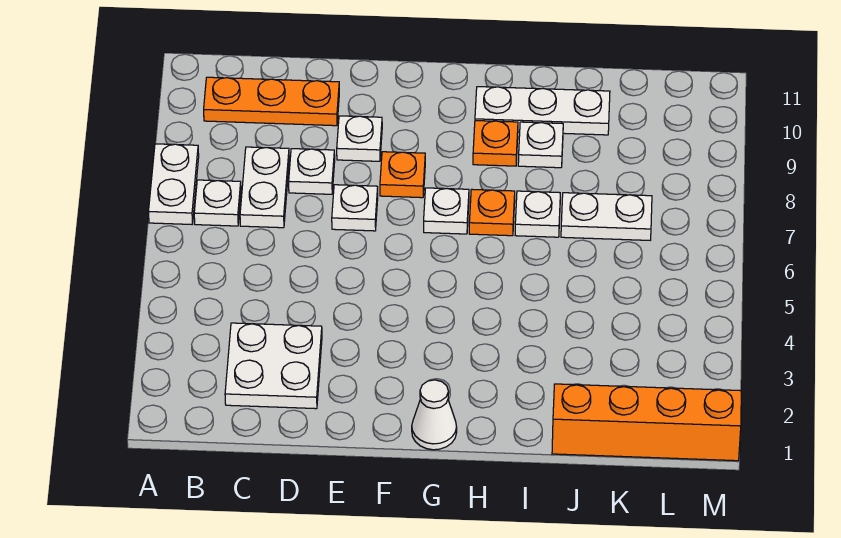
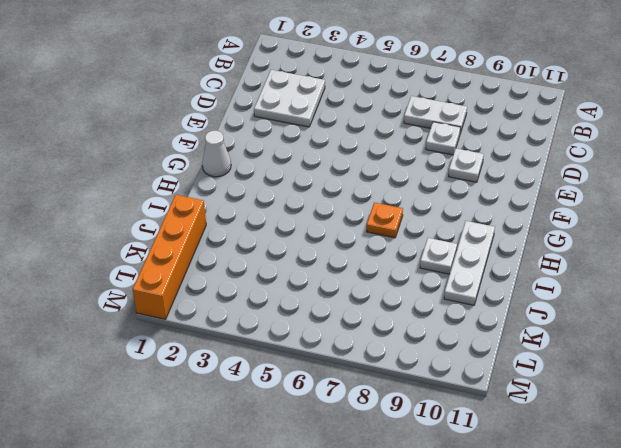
none -> white plate A7:A8 level 1
none -> white plate B7 level 1
none -> orange plate B10:D10 level 1

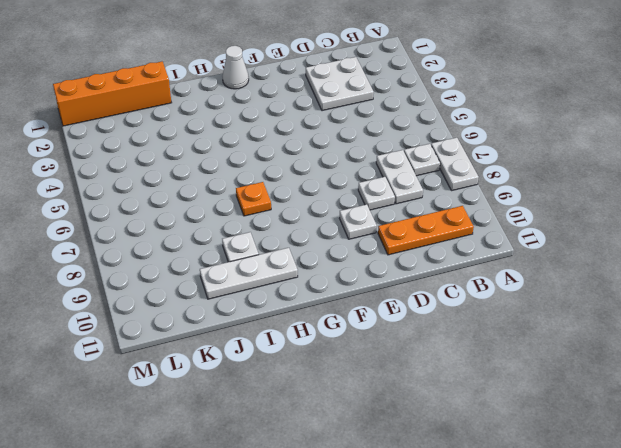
none -> white plate E7 level 1
none -> orange plate F8 level 1
none -> white plate G7 level 1

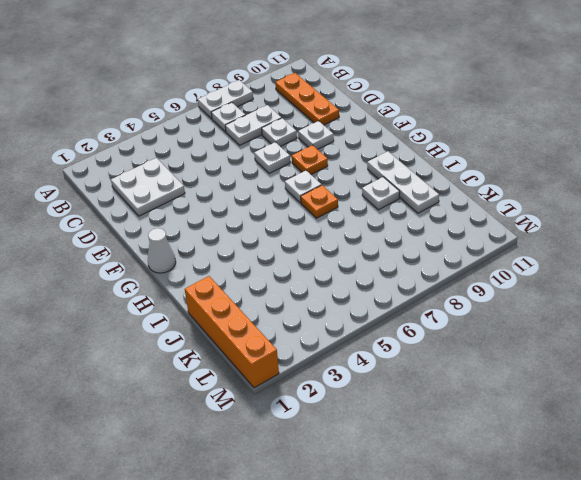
none -> orange plate H9 level 1
none -> white plate I7 level 1
none -> white plate J7:K7 level 1

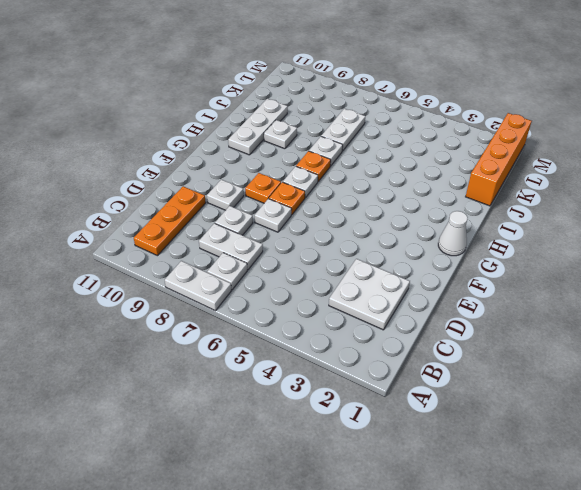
orange plate F7 level 1 -> orange plate H9 level 1

